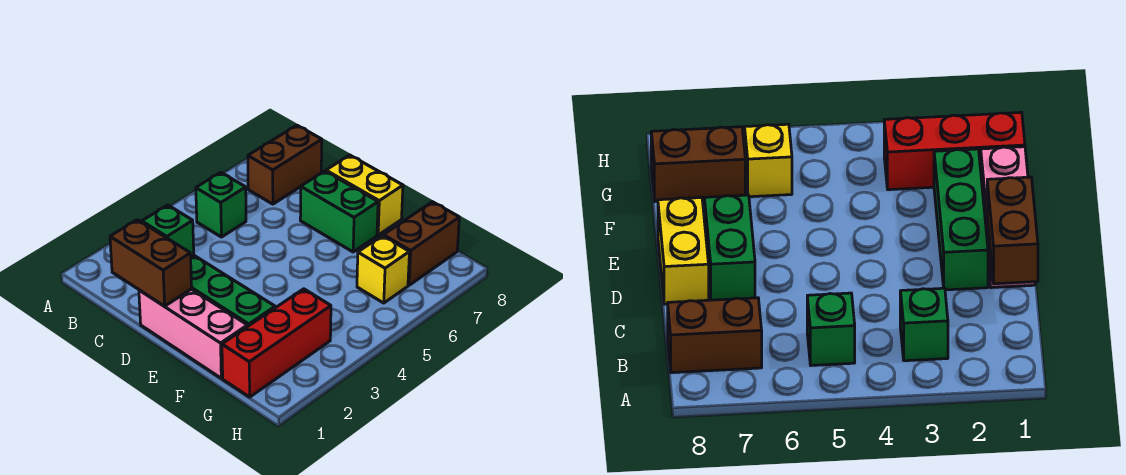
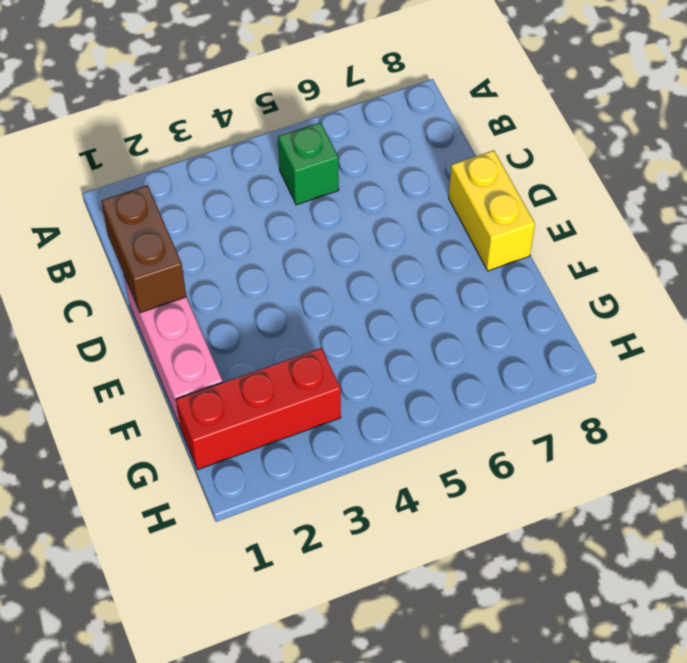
none -> green brick B3 level 1
none -> brown brick B7:B8 level 1

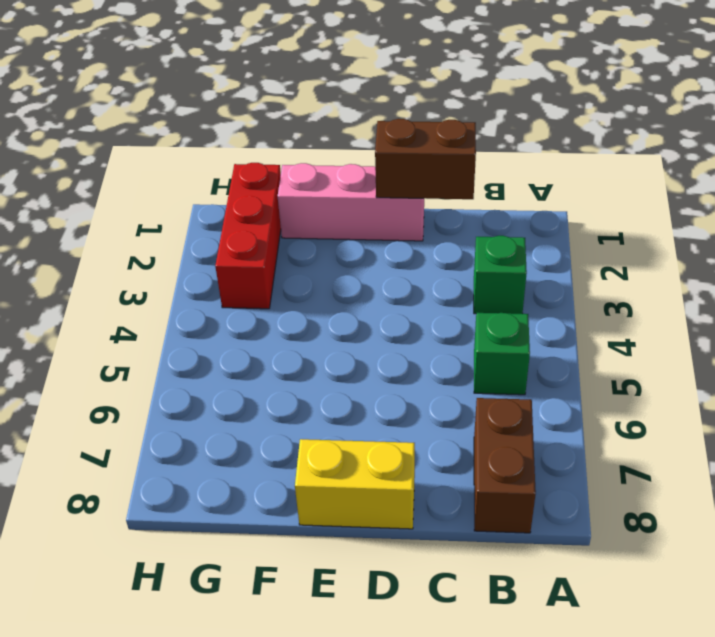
none -> green brick D2:F2 level 1
none -> green brick D7:E7 level 1

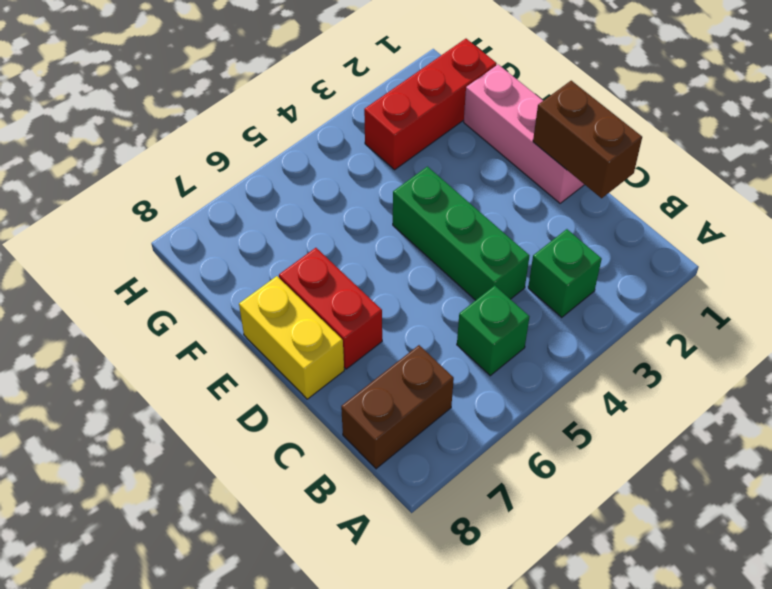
green brick C4:E4 level 1 -> green brick D2:F2 level 1
red brick D7:E7 level 1 -> green brick D7:E7 level 1
none -> yellow brick G6 level 1
none -> brown brick G7:G8 level 1

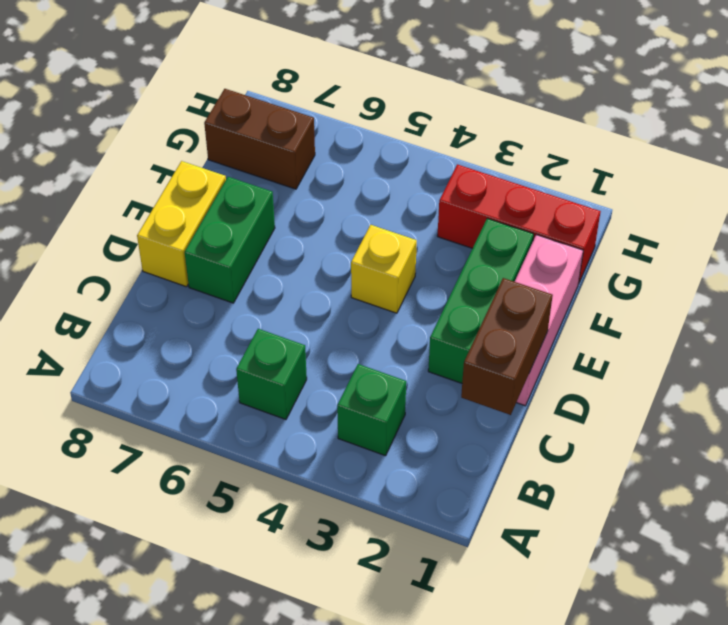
yellow brick E4 level 1 -> yellow brick G6 level 1
none -> brown brick B7:B8 level 1

